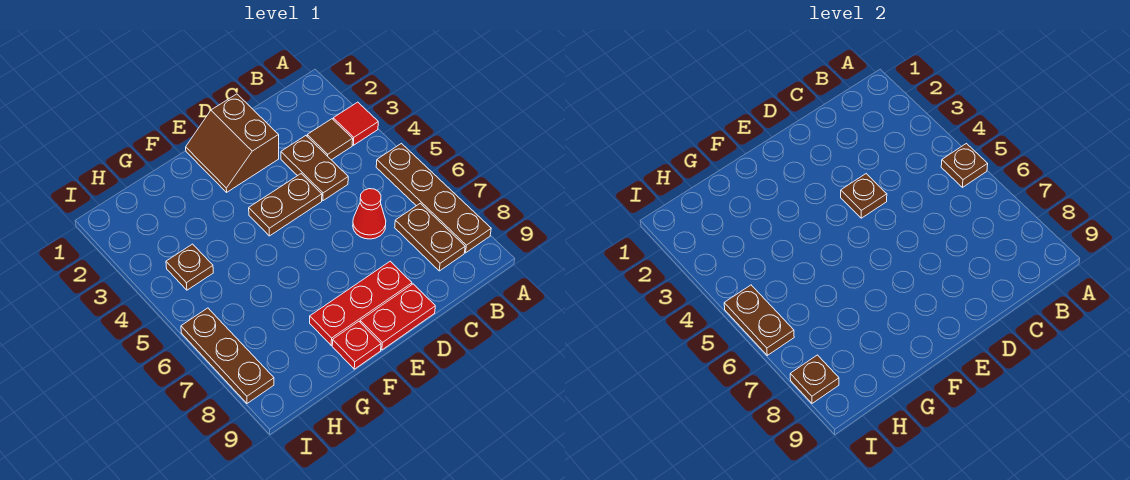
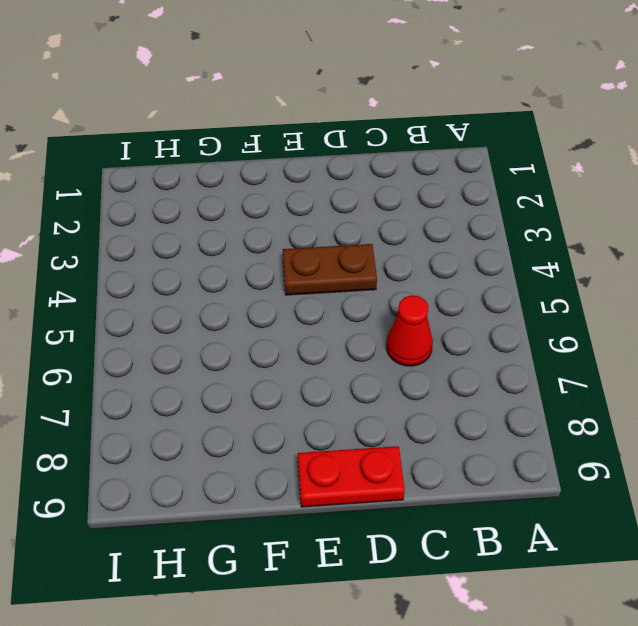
none -> red tile A3 level 1
none -> brown plate A5:A8 level 1
none -> brown tile B3 level 1

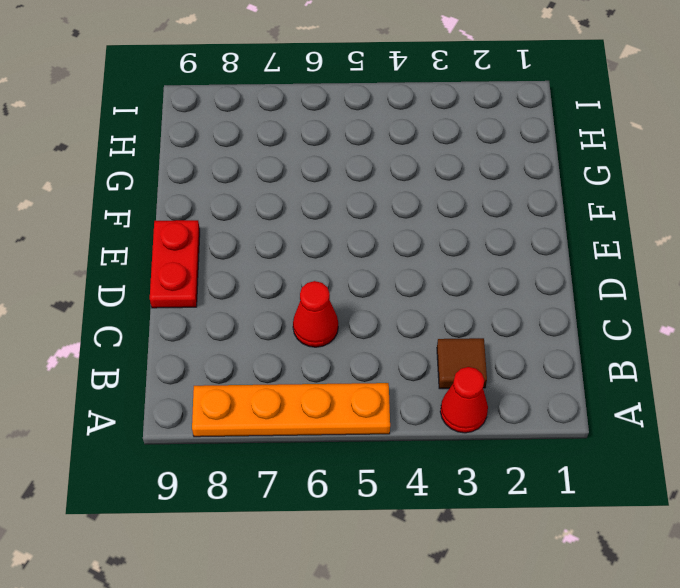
red cone A3 level 1 -> red tile A3 level 1
orange plate A5:A8 level 1 -> brown plate A5:A8 level 1
none -> brown plate B7:B8 level 1
none -> brown plate C3:C4 level 1
none -> brown slope D1:E2 level 1 top D

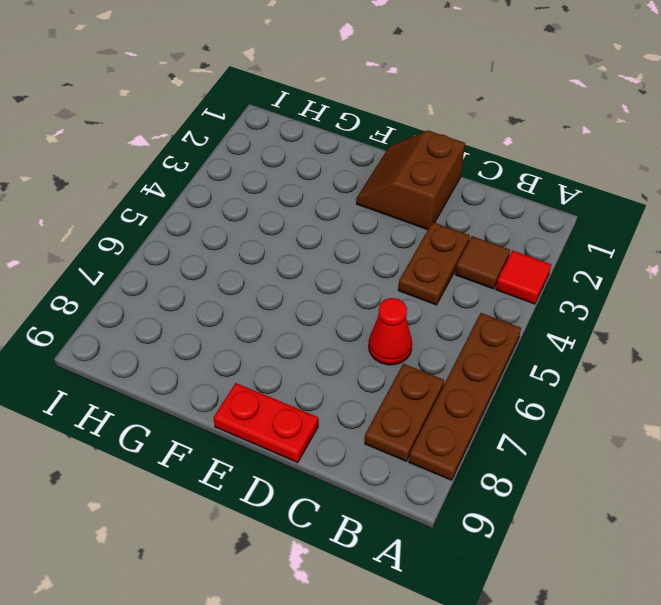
none -> brown plate D4:E4 level 1
none -> red plate D8:F8 level 1
none -> red plate F9 level 1

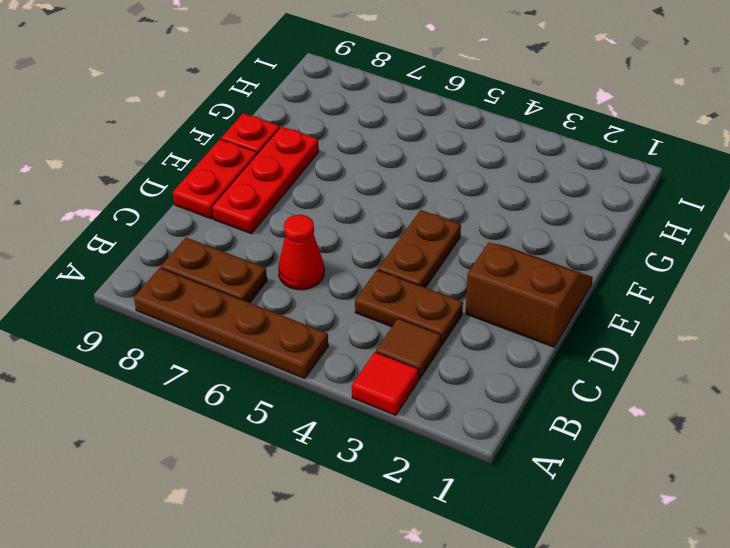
none -> brown plate H4 level 1
none -> brown plate I6:I8 level 1
none -> brown plate A5 level 2

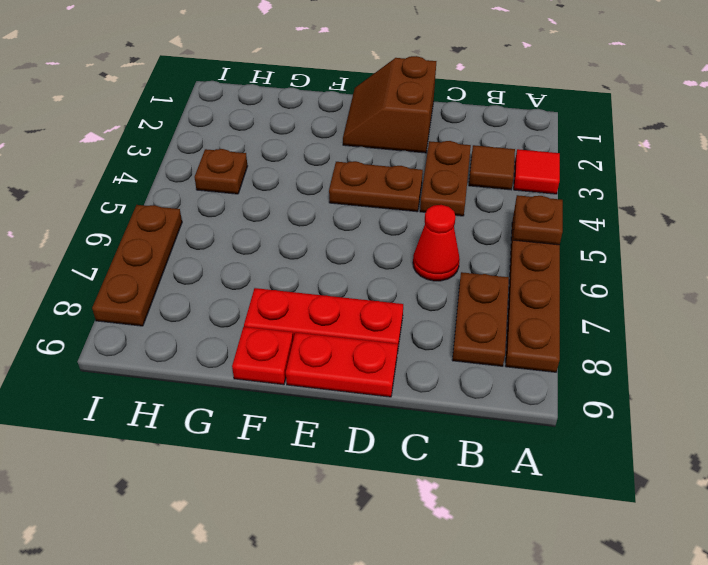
none -> brown plate D4 level 2
none -> brown plate I5:I6 level 2
none -> brown plate I8 level 2

